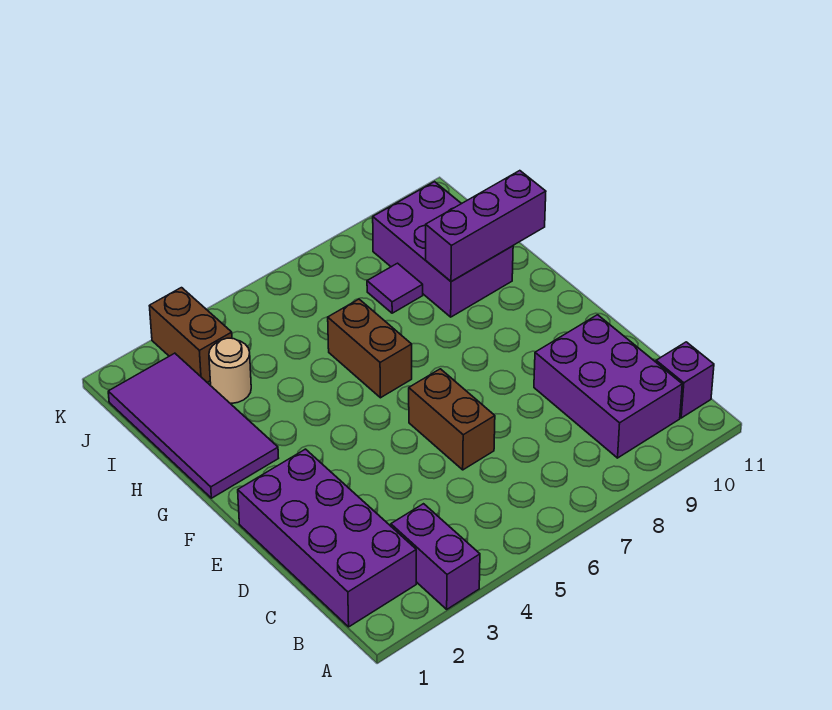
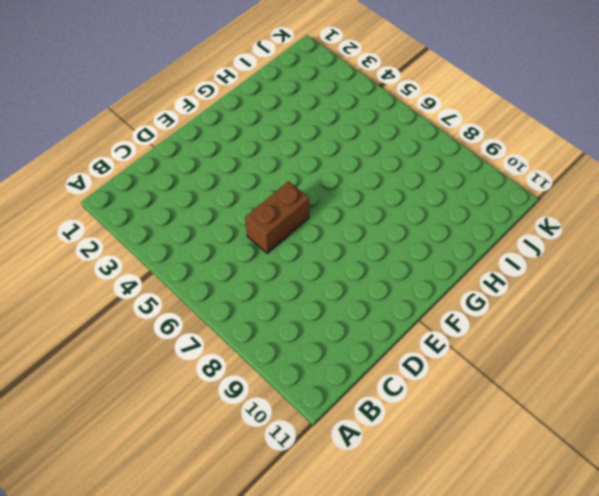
none -> purple brick A3:B3 level 1
none -> purple brick B1:E2 level 1
none -> purple brick B9:D10 level 1

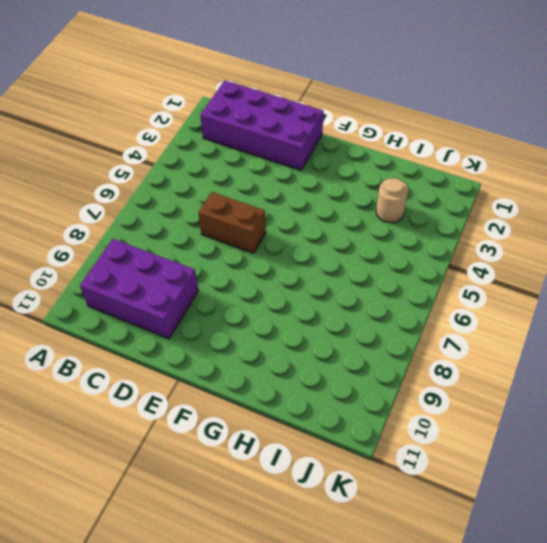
none -> purple brick A3:B3 level 1
none -> purple brick B11 level 1
none -> purple tile G1:J2 level 1

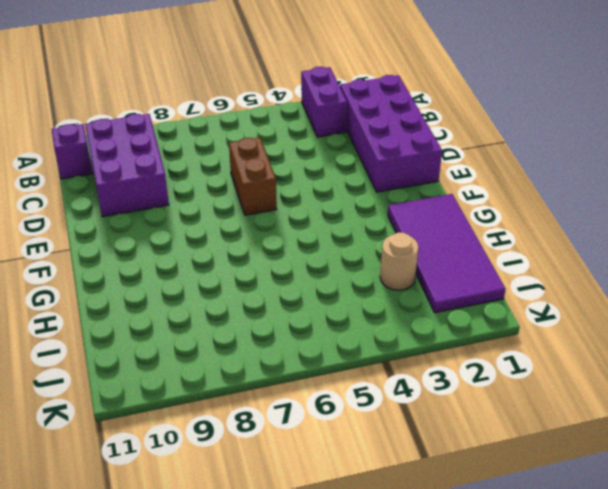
none -> brown brick G6:H6 level 1
none -> purple brick H9:J10 level 1
none -> purple tile I8 level 1

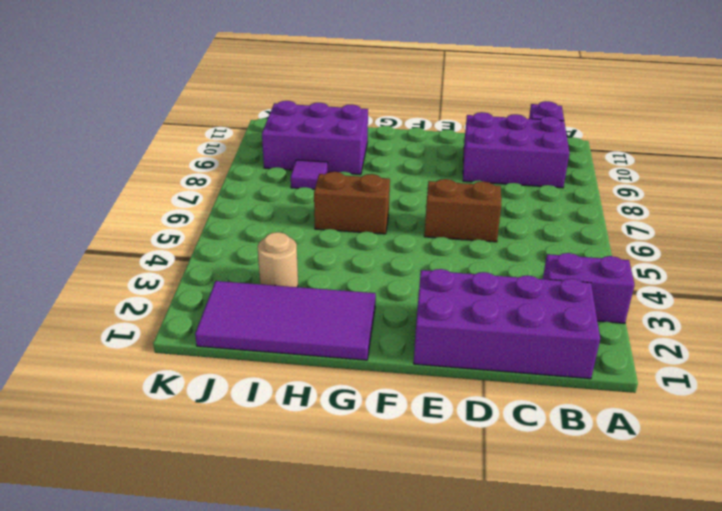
none -> brown brick J3:K3 level 1
none -> purple brick H9:H11 level 2

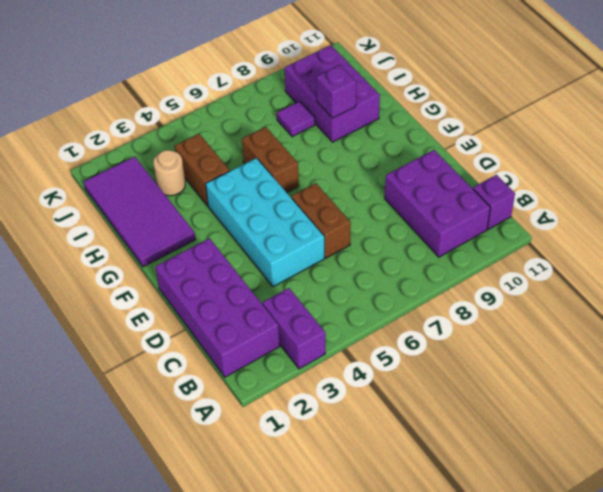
cyan brick D4:G5 level 1 -> none
brown brick H4:I4 level 1 -> brown brick J3:K3 level 1
purple brick H9 level 2 -> purple brick H9:H11 level 2

